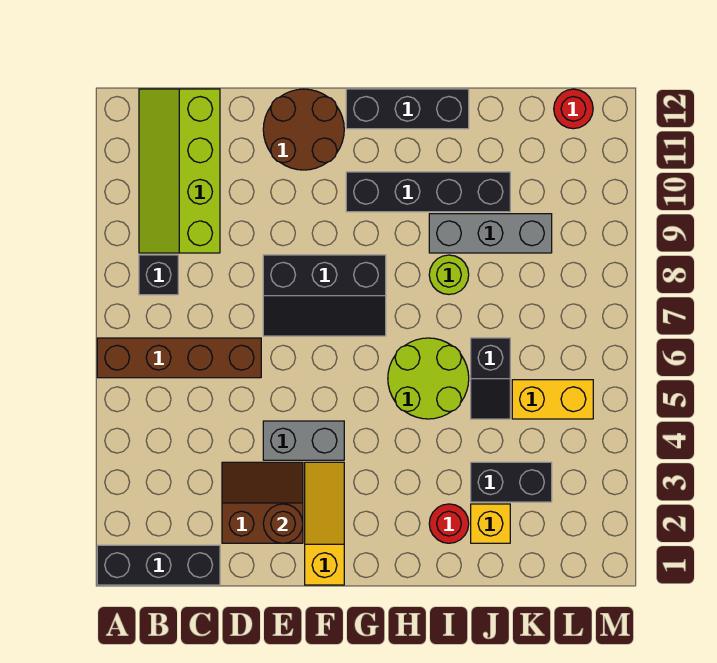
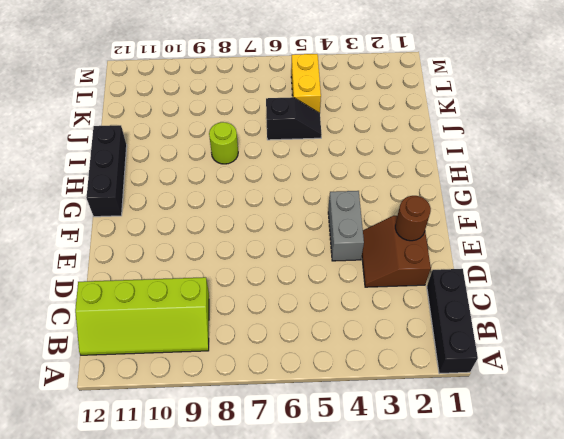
none -> brown brick A6:D6 level 1
none -> black brick B8 level 1
none -> black slope E7:G8 level 1 top 8

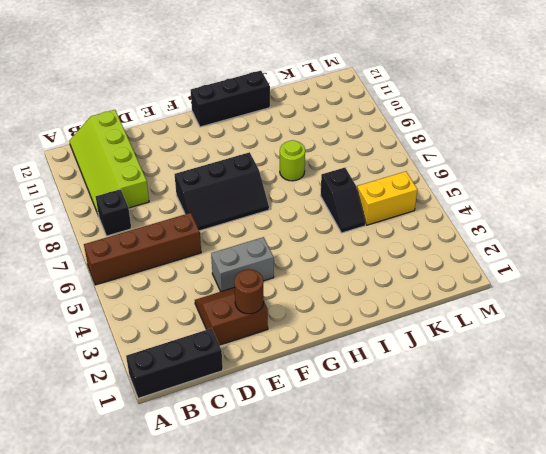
none -> brown round brick E11:F12 level 1
none -> yellow slope F1:F3 level 1 top 1
none -> black brick G10:J10 level 1

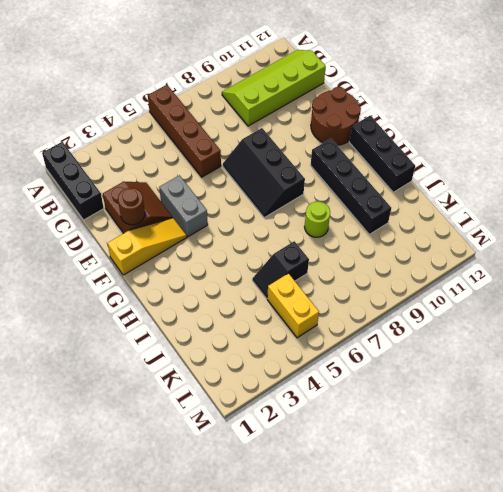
none -> black brick B8 level 1
none -> lime round brick H5:I6 level 1
none -> red round brick I2 level 1

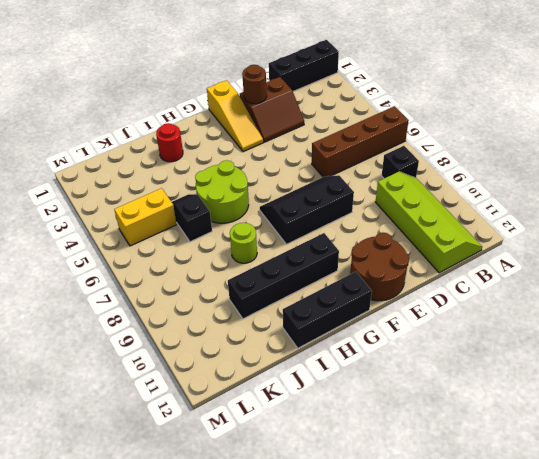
none -> grey brick E4:F4 level 1
none -> grey brick I9:K9 level 1
none -> yellow brick J2 level 1

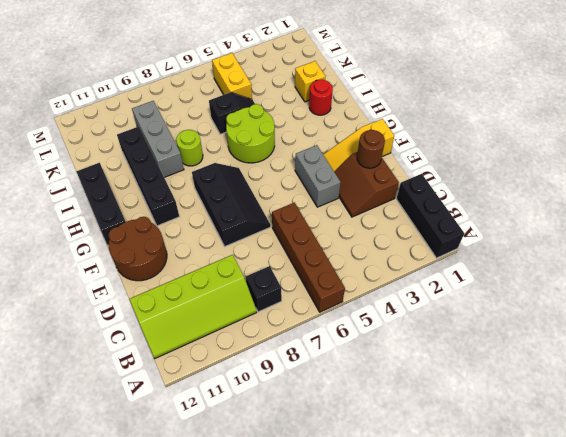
none -> black brick J3:K3 level 1
none -> red round brick L12 level 1

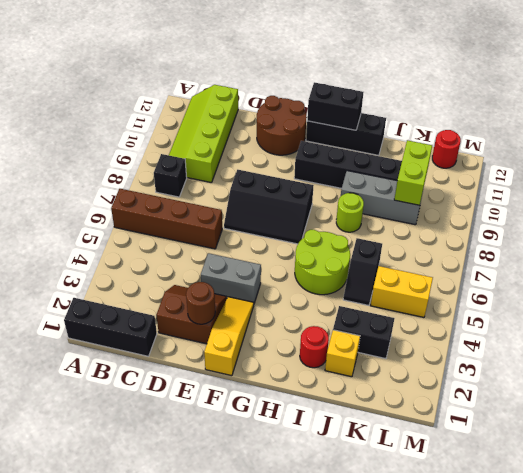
black brick G12:H12 level 2 -> none
lime brick K9:K10 level 2 -> none

